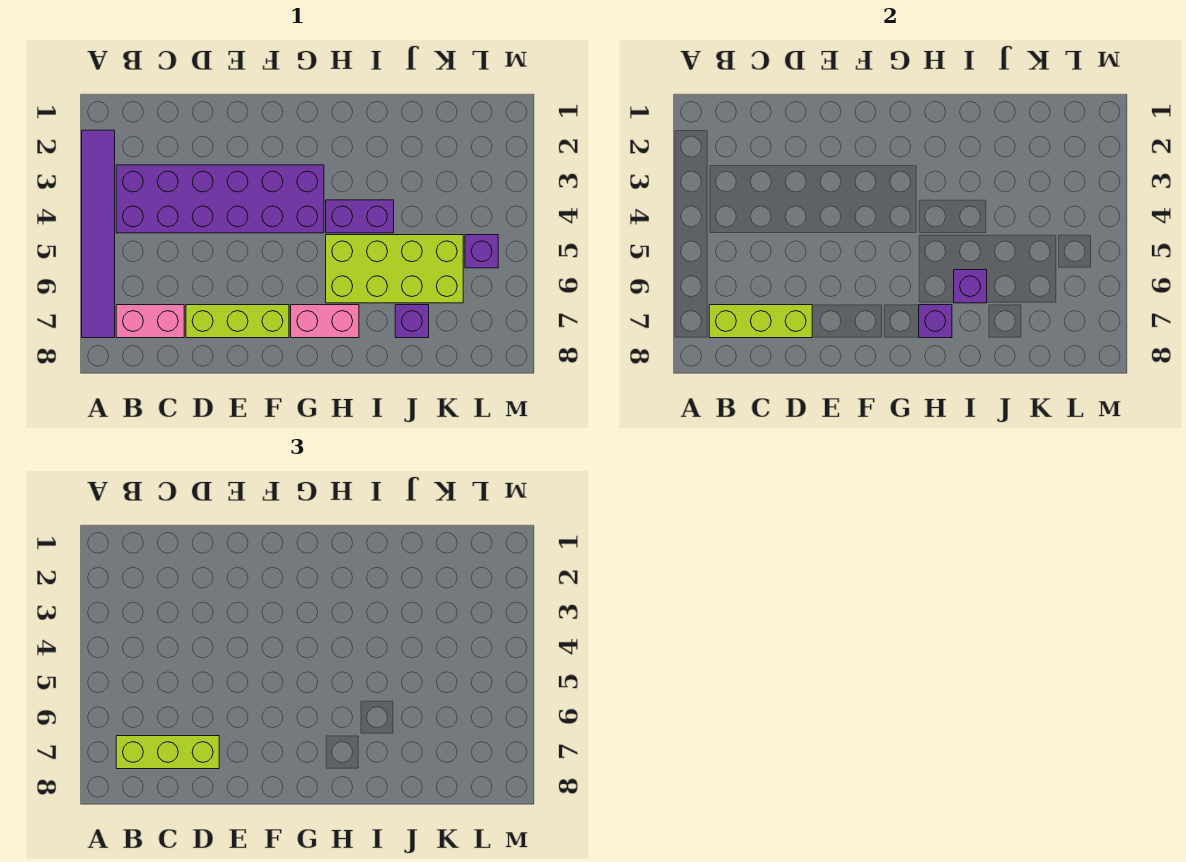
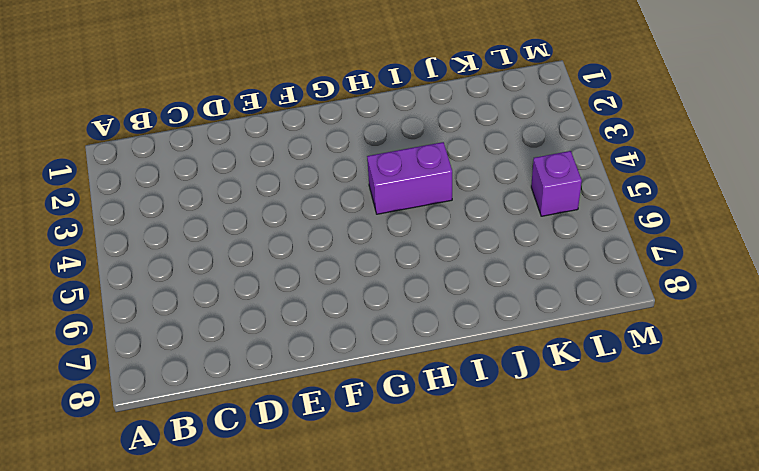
none -> purple tile A2:A7 level 1
none -> purple brick B3:G4 level 1
none -> pink brick B7:C7 level 1

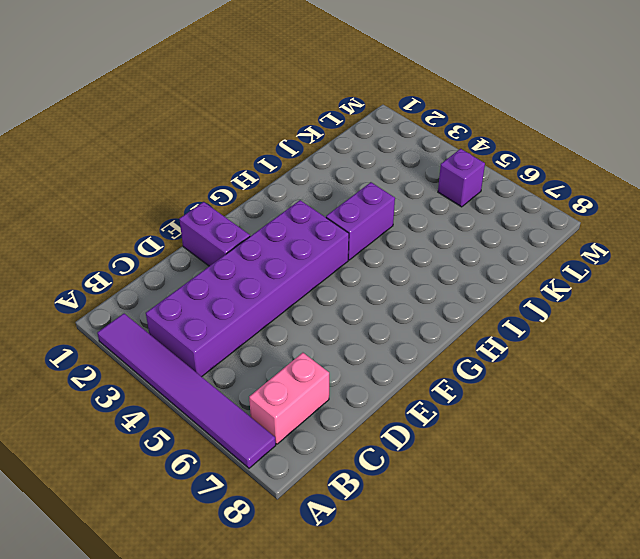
purple brick E1:E2 level 1 -> none
none -> lime brick D7:F7 level 1
none -> pink brick G7:H7 level 1
none -> lime brick H5:K6 level 1

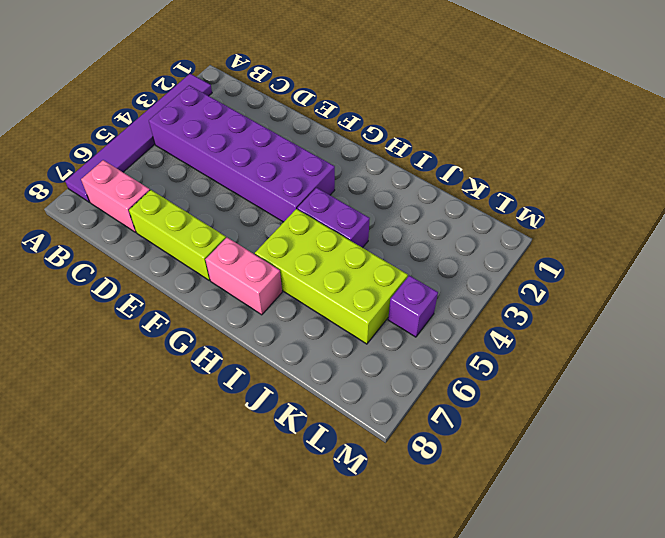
none -> purple brick J7 level 1
none -> lime brick B7:D7 level 2
none -> purple brick H7 level 2

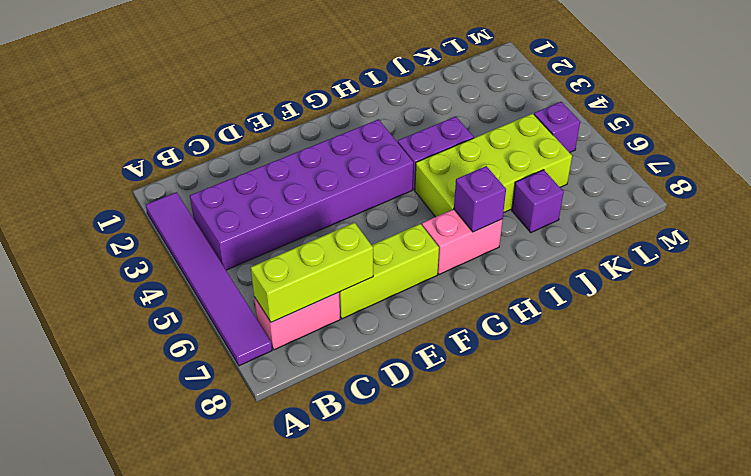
none -> purple brick I6 level 2
none -> lime brick B7:D7 level 3

